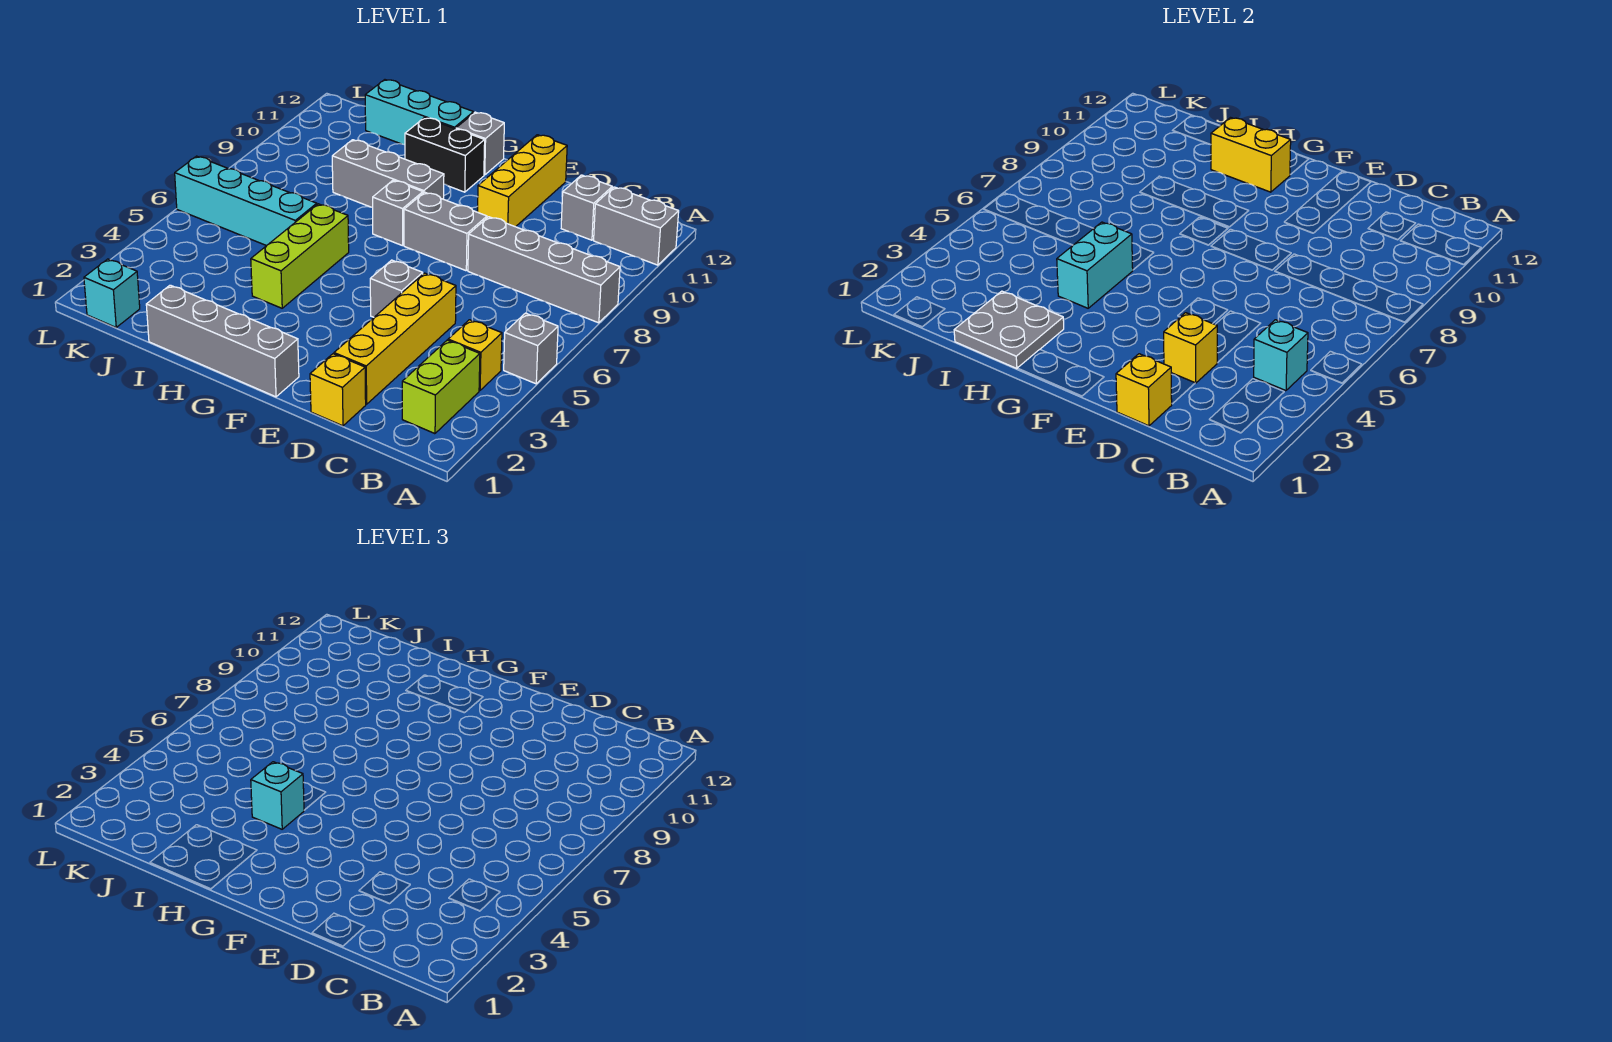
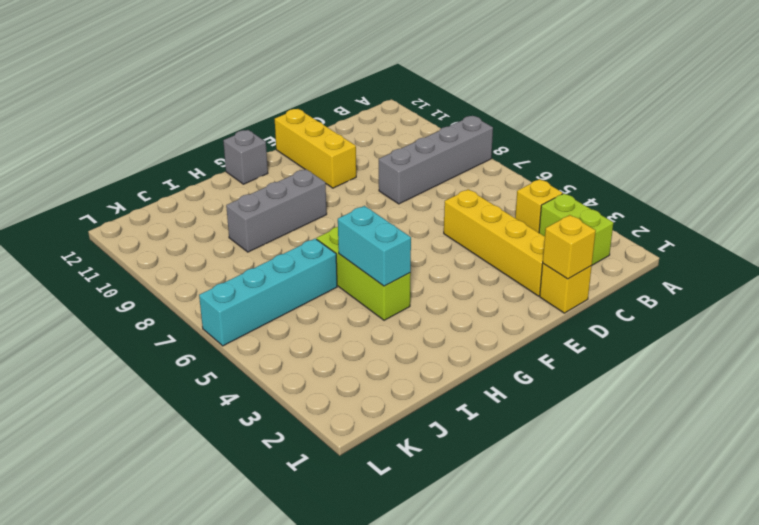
none -> grey brick A5 level 1
none -> grey brick A11:B11 level 1
none -> grey brick C11 level 1

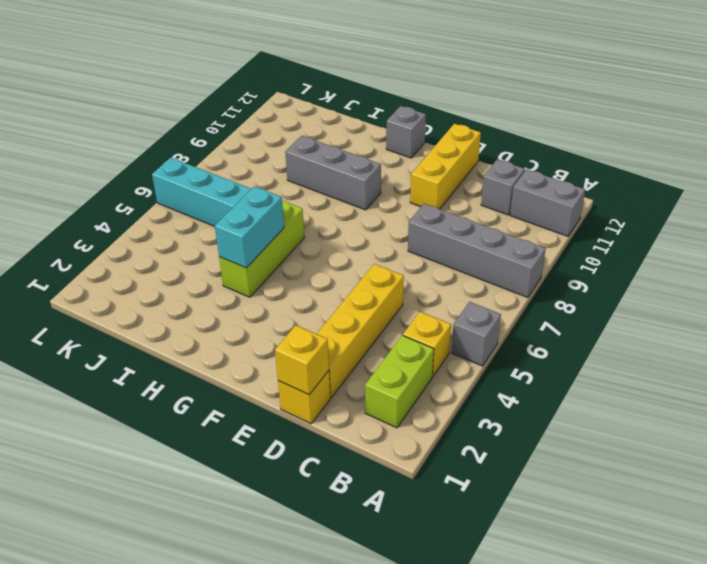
none -> grey brick E5 level 1
none -> grey brick E8:F8 level 1
none -> grey brick F1:I1 level 1

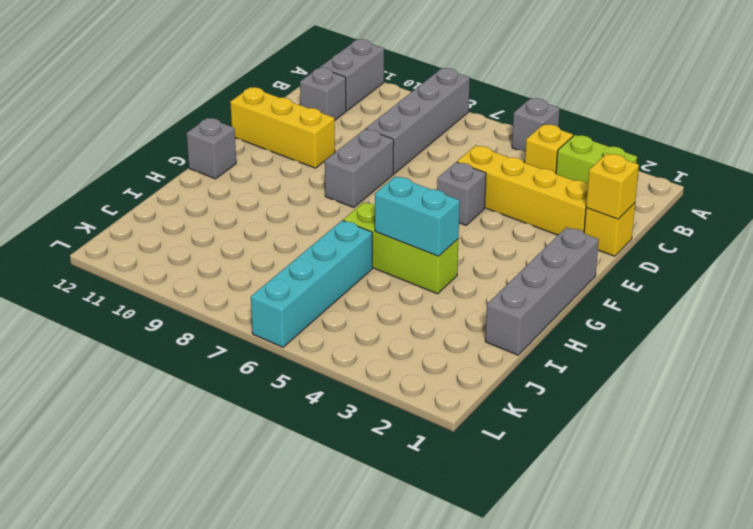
none -> grey brick G8 level 1
none -> grey brick G9:I9 level 1
none -> black brick G11:H11 level 1

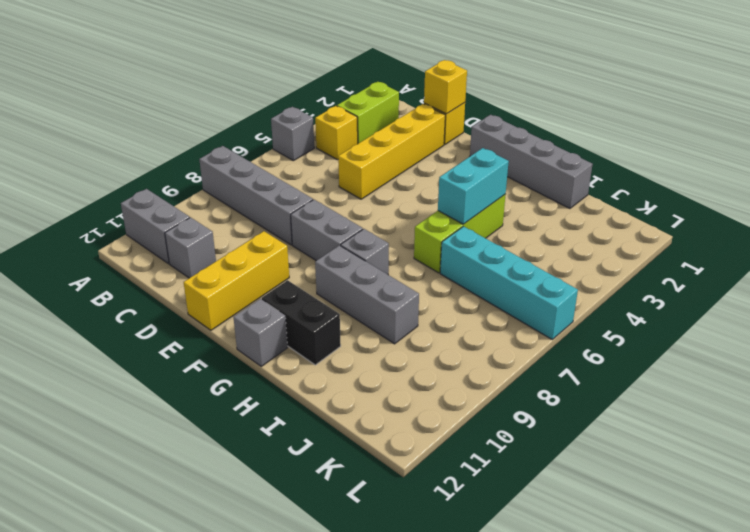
none -> grey brick E5 level 1
none -> cyan brick H12:J12 level 1
none -> cyan brick K1 level 1

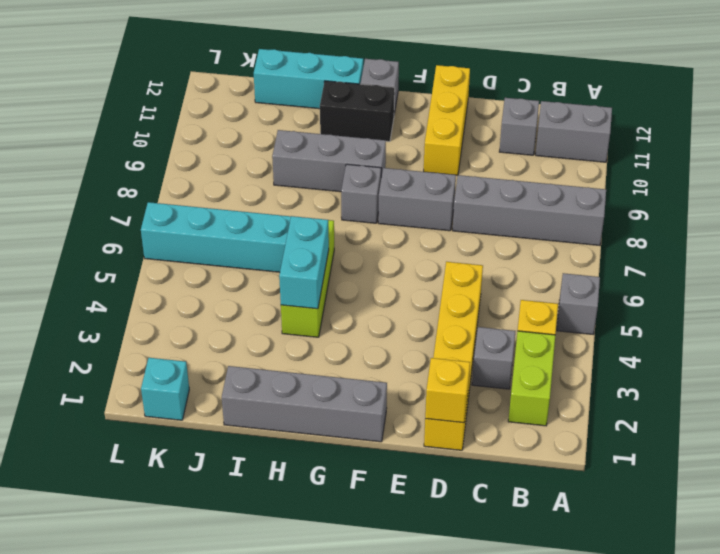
grey brick C3 level 1 -> grey brick E5 level 1
none -> cyan brick B4 level 2
none -> yellow brick D3 level 2
none -> yellow brick G11:H11 level 2

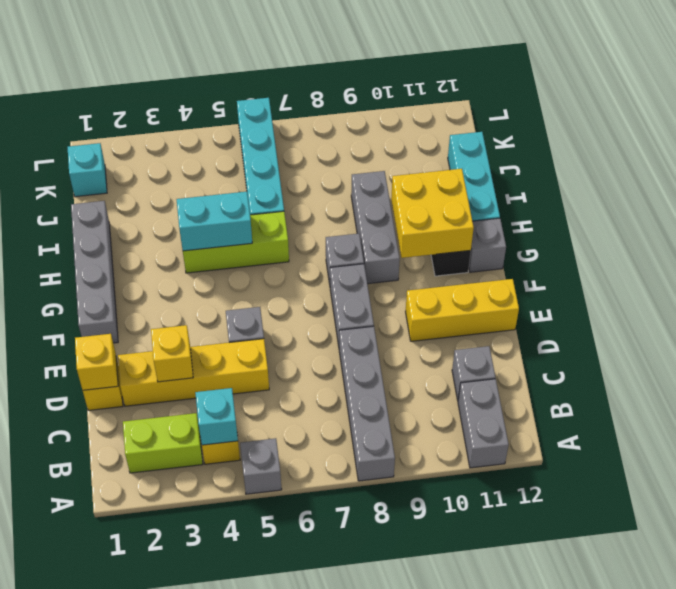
yellow brick G10:H11 level 2 -> yellow brick G11:H11 level 2
none -> grey plate H1:I2 level 2
none -> cyan brick H4 level 3

